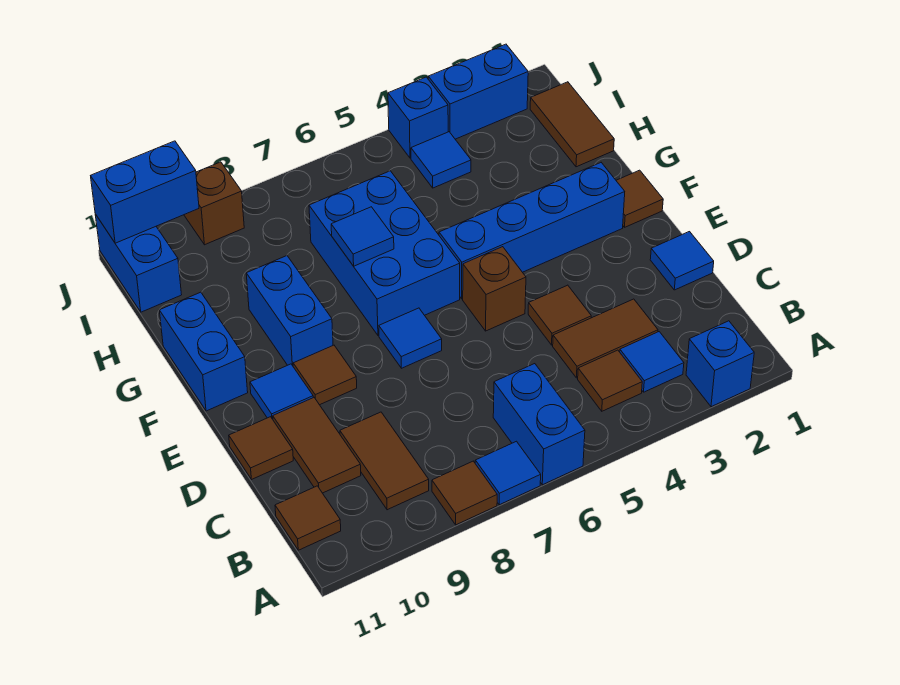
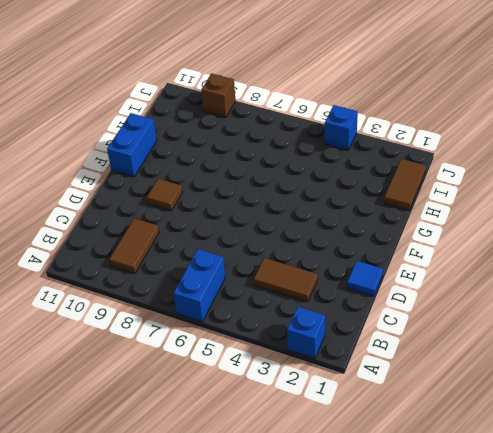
none -> blue tile A7 level 1
none -> brown tile A8 level 1
none -> blue tile B3 level 1
none -> brown tile B4 level 1

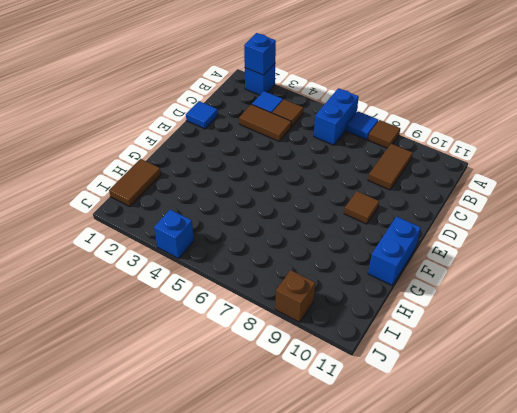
blue brick A2 level 2 -> none
none -> brown tile B11 level 1
none -> brown tile C10:D10 level 1
none -> brown tile D4 level 1
none -> brown tile D11 level 1

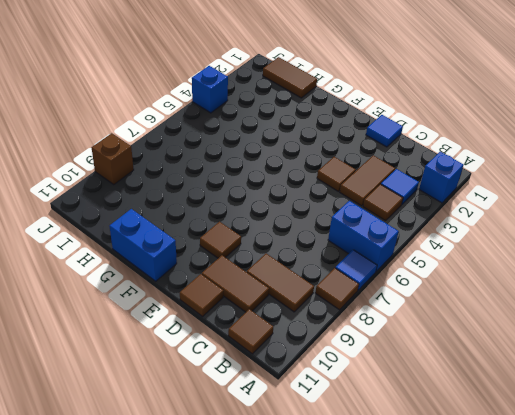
none -> brown brick E5 level 1
none -> blue tile E7 level 1
none -> blue tile E10 level 1
none -> brown tile F1 level 1

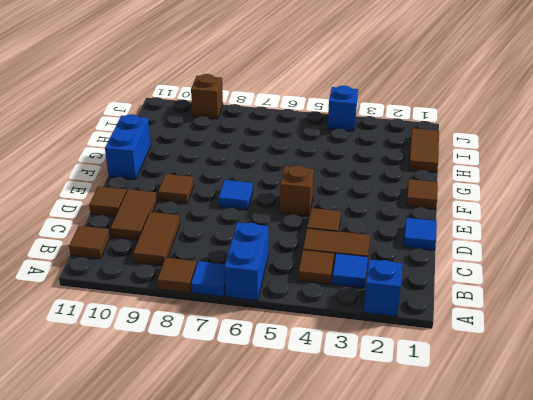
none -> blue tile E10 level 1
none -> blue brick F2:F5 level 1
none -> blue brick F6:H7 level 1
none -> blue brick F9:G9 level 1

